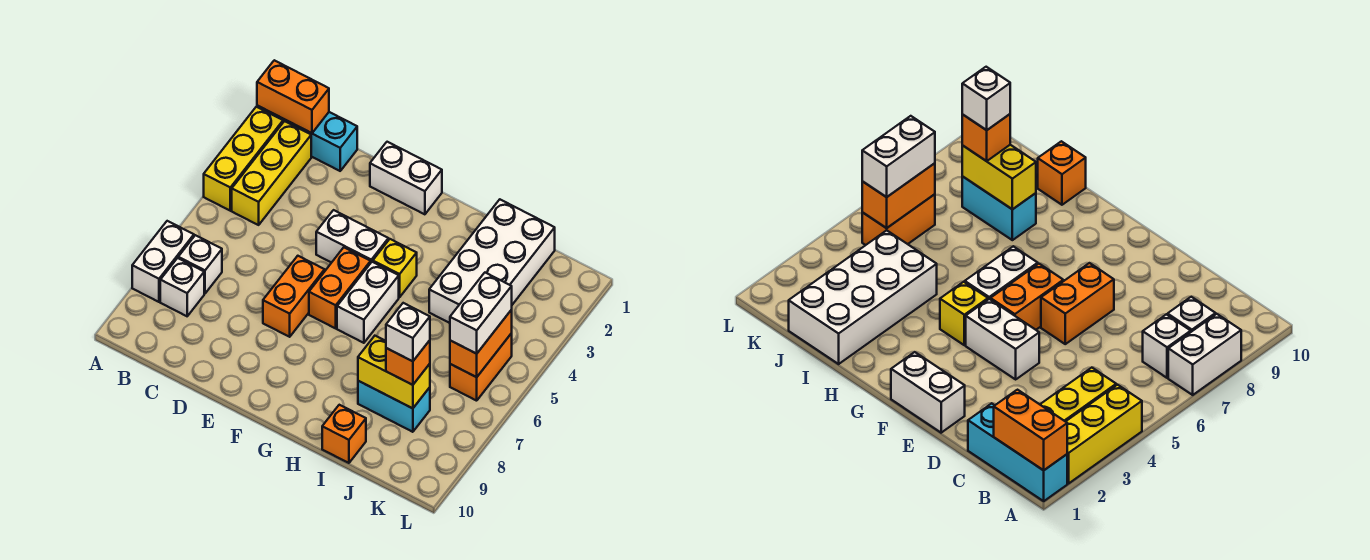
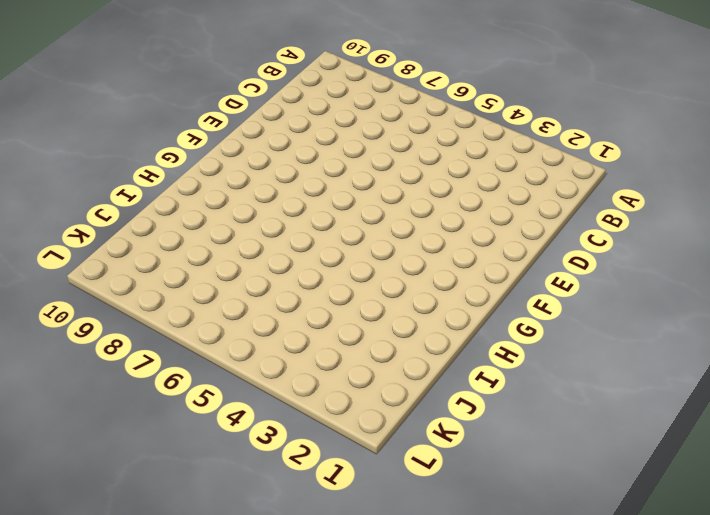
none -> cyan brick A1:C1 level 1
none -> yellow brick A2:A4 level 1
none -> white brick A7:A8 level 1

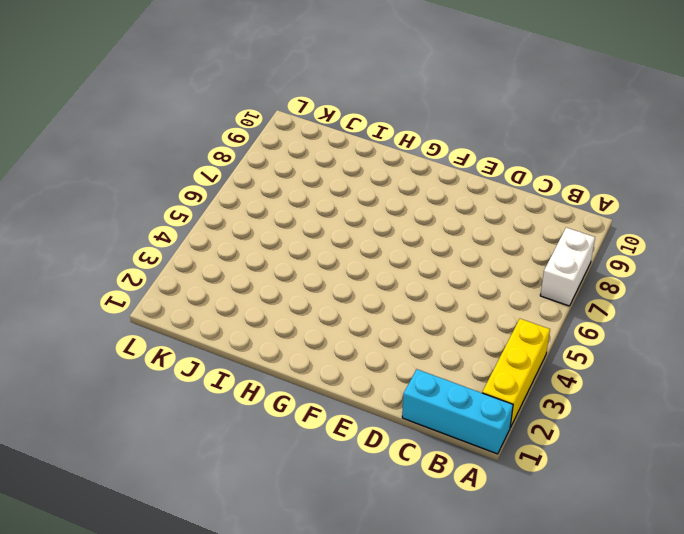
none -> yellow brick B2:B4 level 1
none -> white brick B7 level 1
none -> white brick B8 level 1

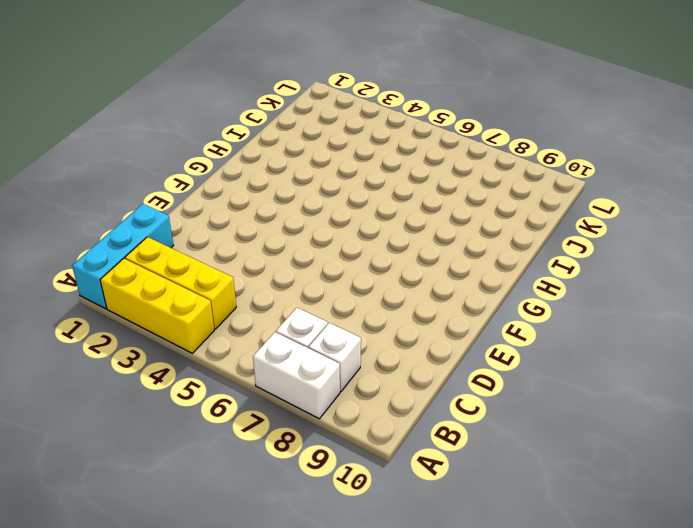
none -> white brick E1:F1 level 1
none -> white brick E4:F4 level 1
none -> orange brick E6:E7 level 1

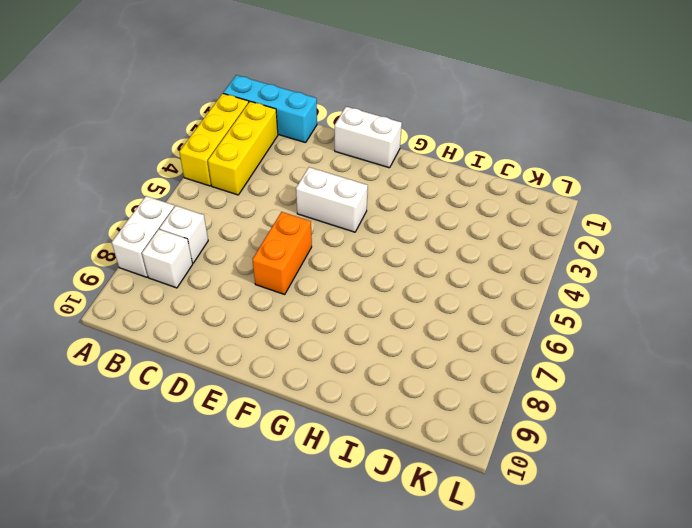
none -> orange brick F5:F6 level 1
none -> yellow brick G4 level 1
none -> white brick G5:G6 level 1

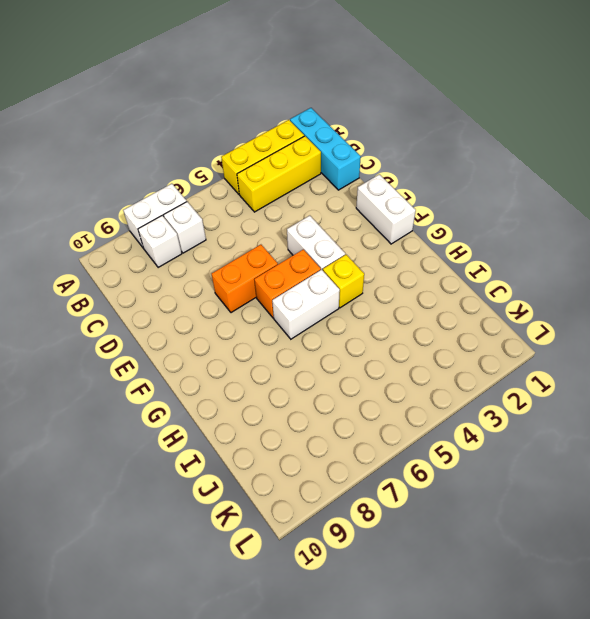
none -> white brick I1:J4 level 1
none -> cyan brick I8:J8 level 1
none -> orange brick I10 level 1

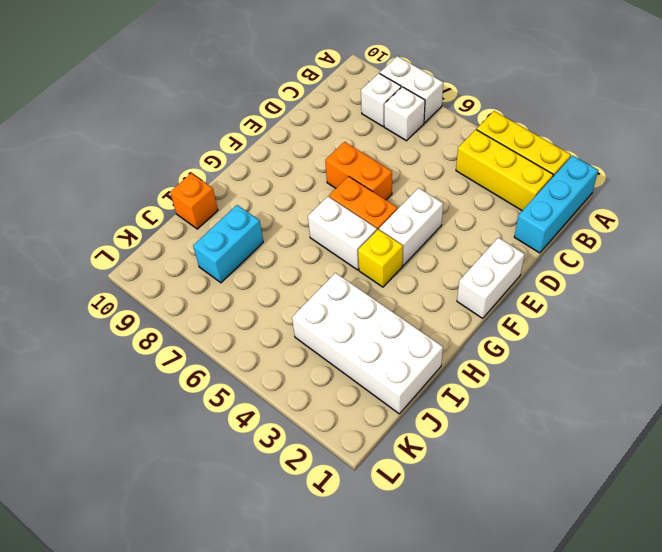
none -> orange brick K5:K6 level 1
none -> orange brick A1:B1 level 2
none -> yellow brick I8:J8 level 2

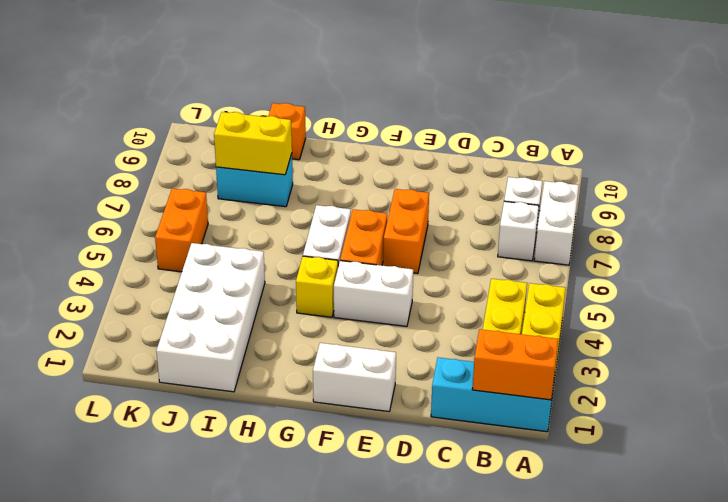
none -> orange brick K5:K6 level 2
none -> orange brick J8 level 3
none -> white brick K5:K6 level 3

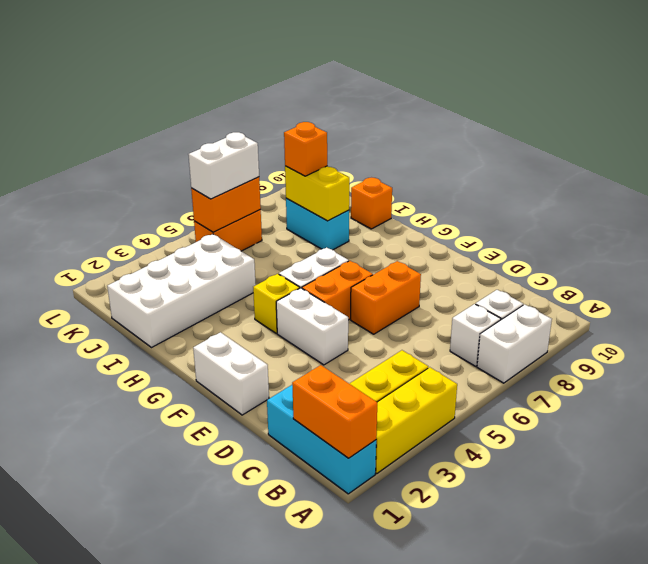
none -> white brick J8 level 4

